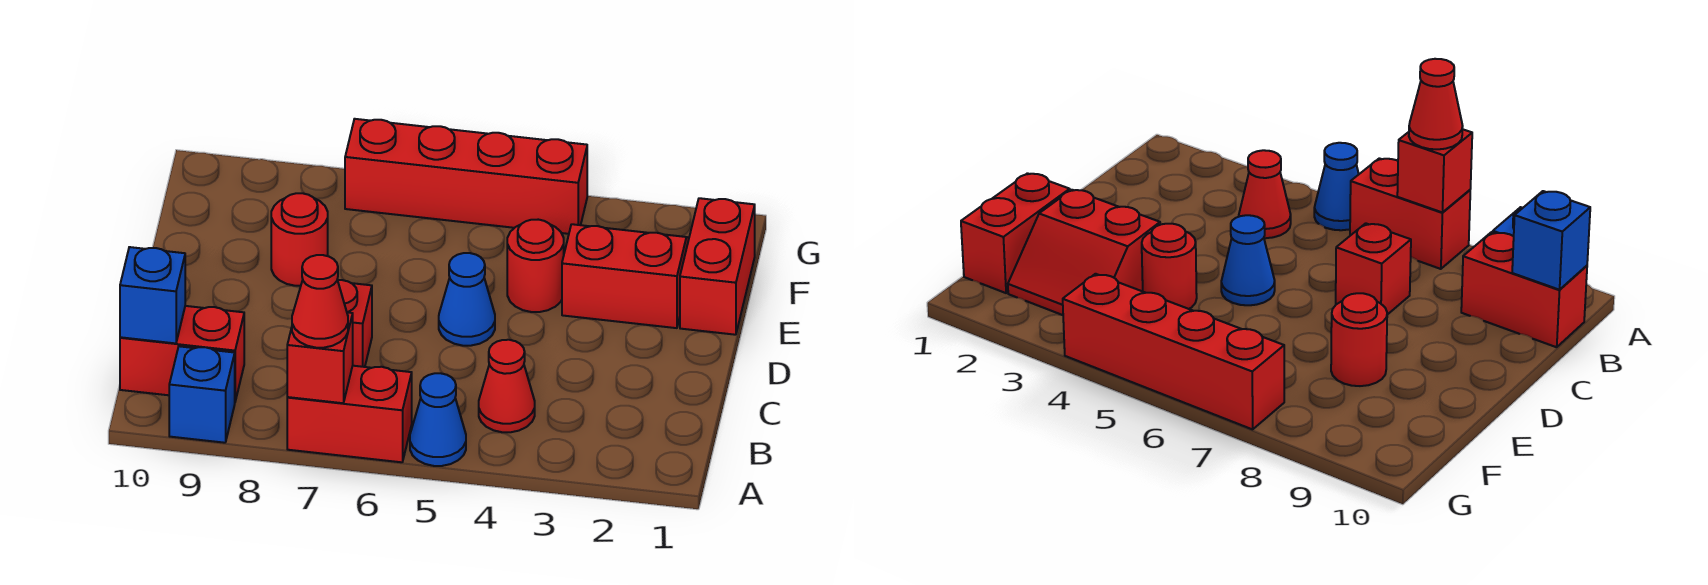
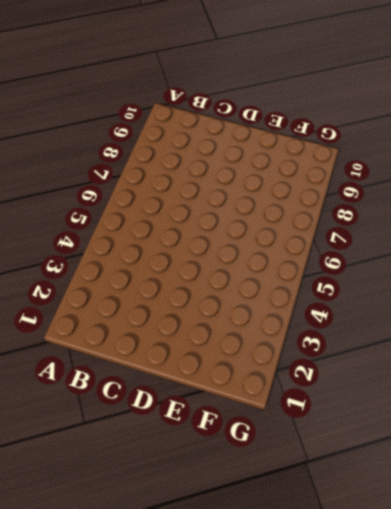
none -> blue cone A5 level 1
none -> red brick A6:A7 level 1
none -> blue brick A9 level 1

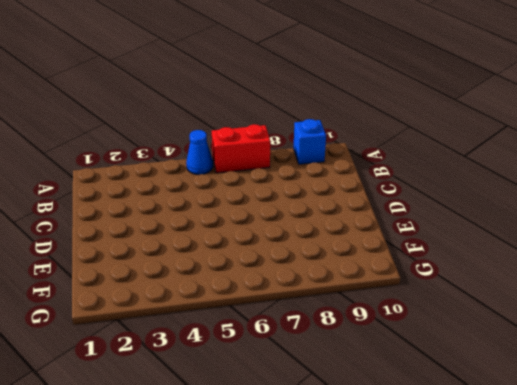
none -> red cone B4 level 1
none -> red brick B9:B10 level 1
none -> red brick C7 level 1

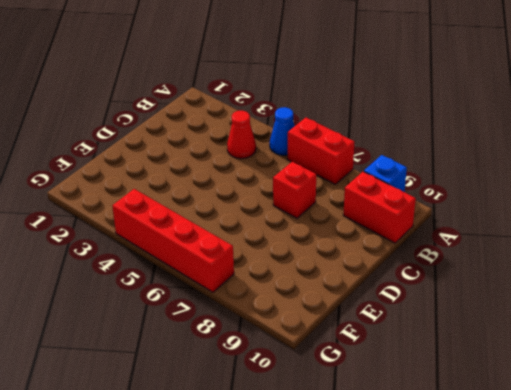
none -> blue cone D5 level 1
none -> red brick E1:F1 level 1
none -> red slope E2:F3 level 1 top E

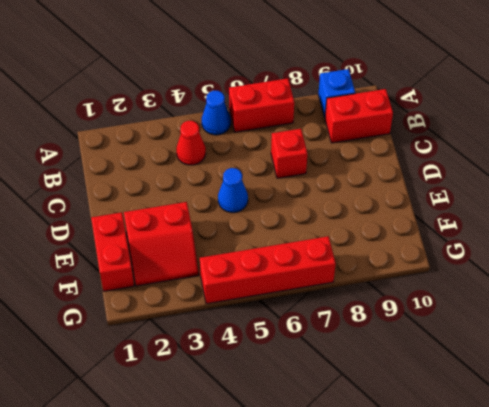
none -> red round brick E4 level 1
none -> red round brick E8 level 1
none -> red brick A7 level 2

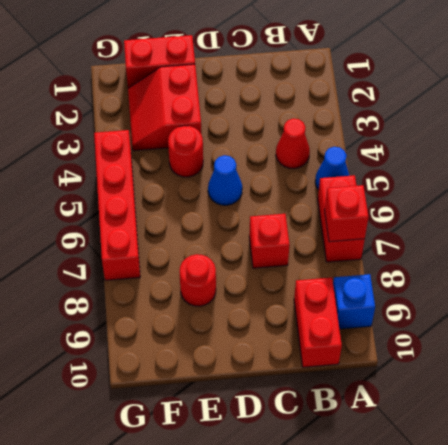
none -> blue brick B10 level 2
none -> red cone A7 level 3

